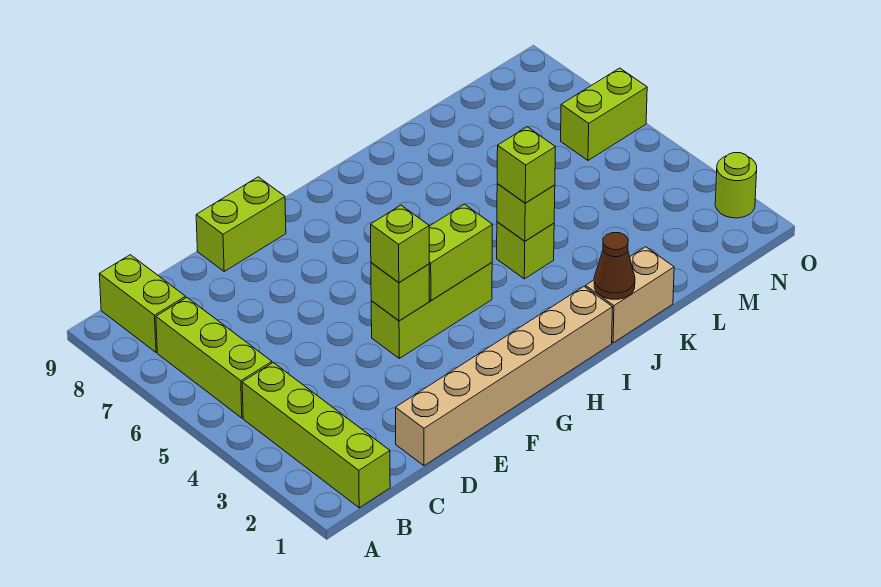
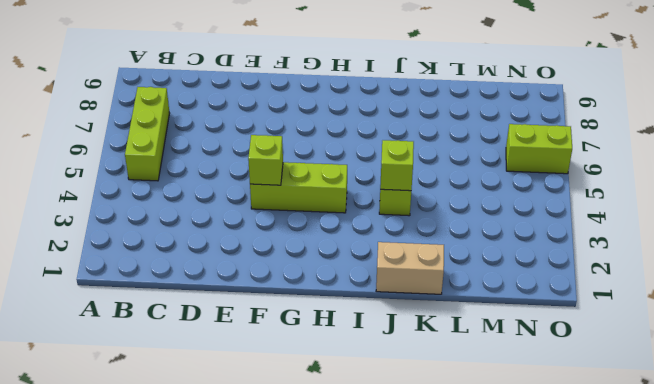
none -> lime brick B1:B4 level 1
none -> lime brick B8:B9 level 1
none -> tan brick D1:I1 level 1

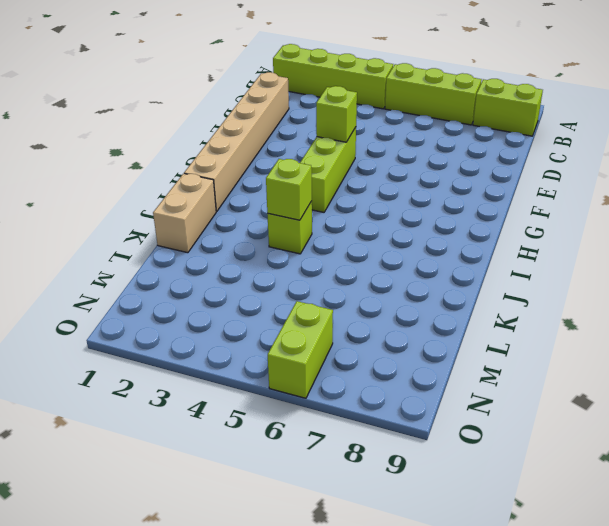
none -> lime brick E9:F9 level 1
none -> lime round brick O2 level 1
none -> lime brick G4:H4 level 2

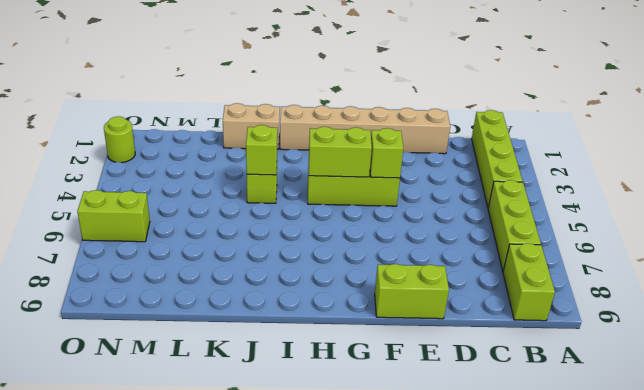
none -> brown cone J1 level 2
none -> lime brick F4 level 3
none -> lime brick J4 level 3

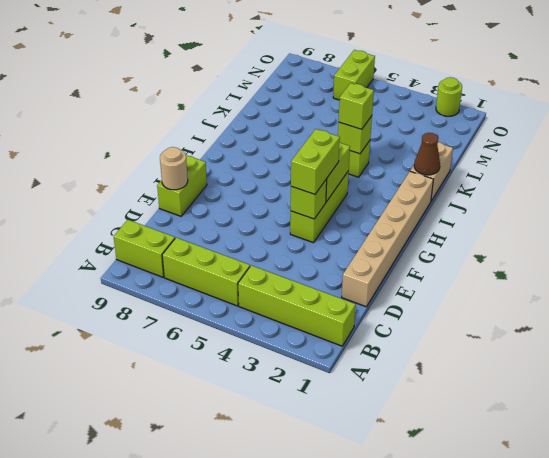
tan round brick E9 level 2 -> none
lime brick F4:G4 level 3 -> lime brick F4 level 3

